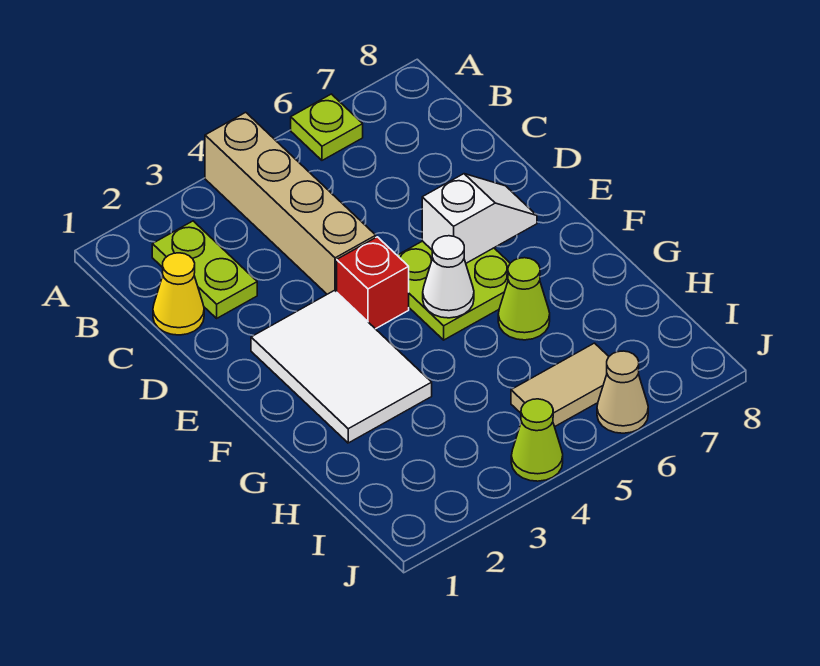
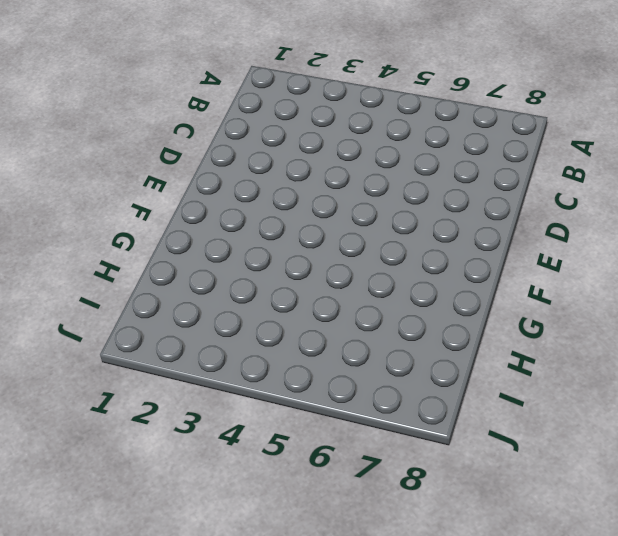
none -> tan brick A4:D4 level 1
none -> lime plate A6 level 1
none -> lime plate B2:C2 level 1

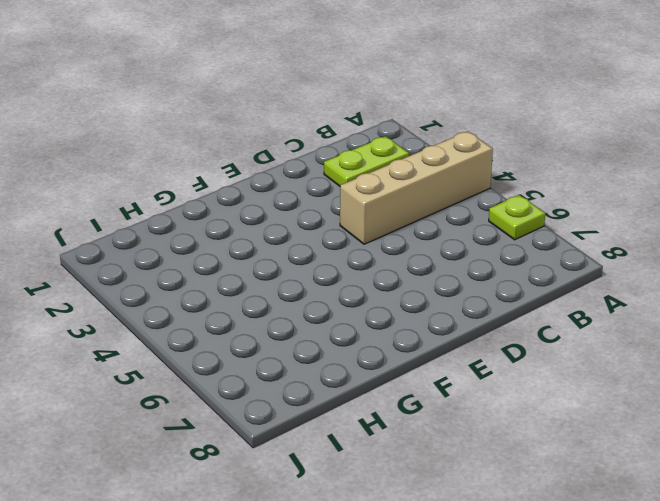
none -> yellow cone C1 level 1
none -> white tile E2:G3 level 1
none -> red brick E4 level 1

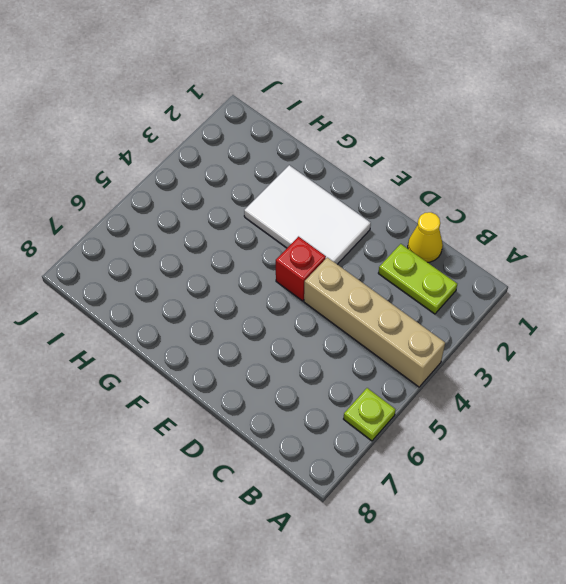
none -> lime plate E5:F6 level 1
none -> lime cone G6 level 1
none -> tan tile I5:I6 level 1

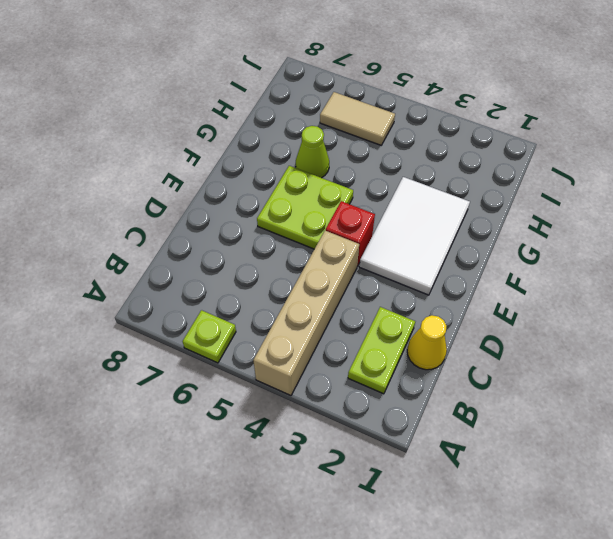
none -> lime cone J4 level 1
none -> tan cone J6 level 1
none -> white slope E6:E7 level 2 top 6

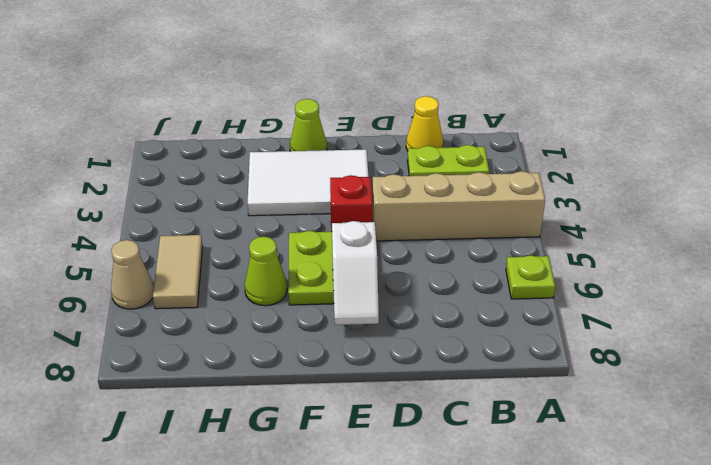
lime cone F1 level 1 -> lime cone J4 level 1
none -> white cone F5 level 2

